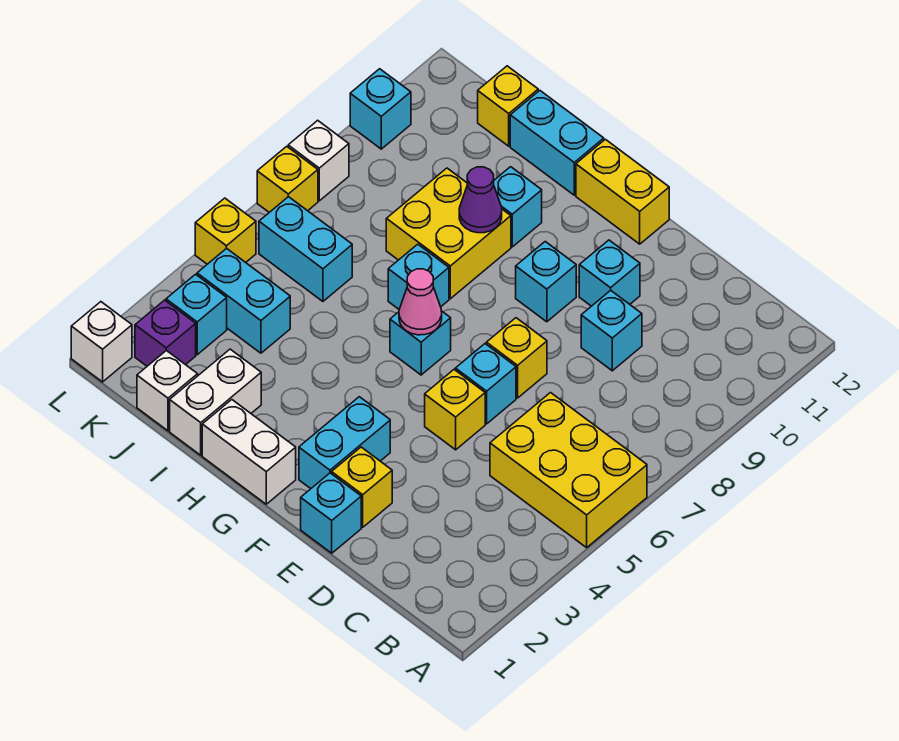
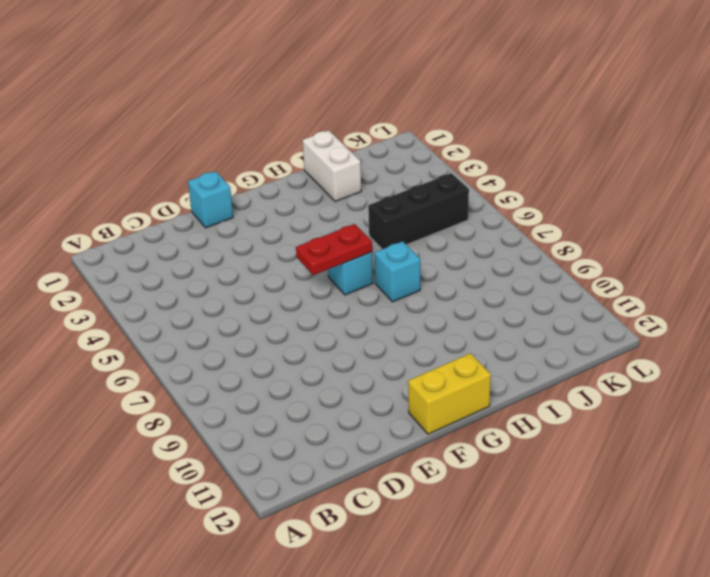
red plate F6:G6 level 2 -> pink cone G6 level 2
black brick I5:K5 level 1 -> none
none -> yellow brick A5:C6 level 1
none -> cyan brick D9 level 1
none -> yellow brick E2 level 1
none -> yellow brick E5 level 1

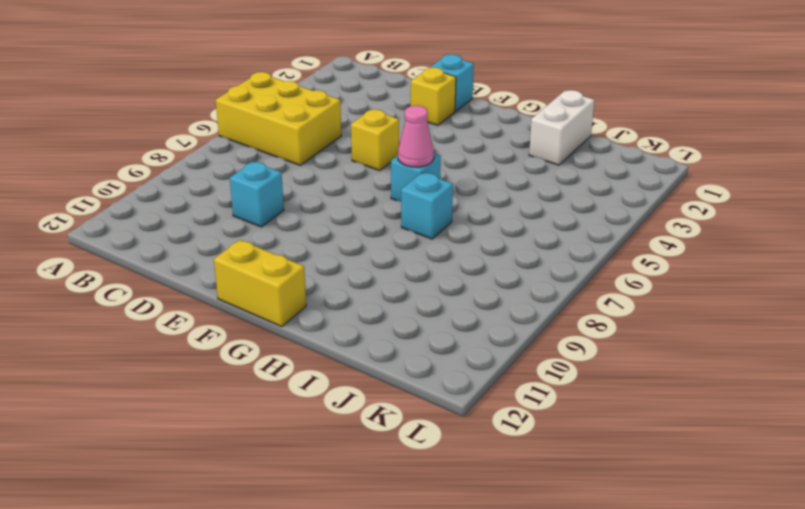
none -> cyan brick E6 level 1
none -> yellow brick E7 level 1
none -> cyan brick E10 level 1
none -> cyan brick F2:F3 level 1

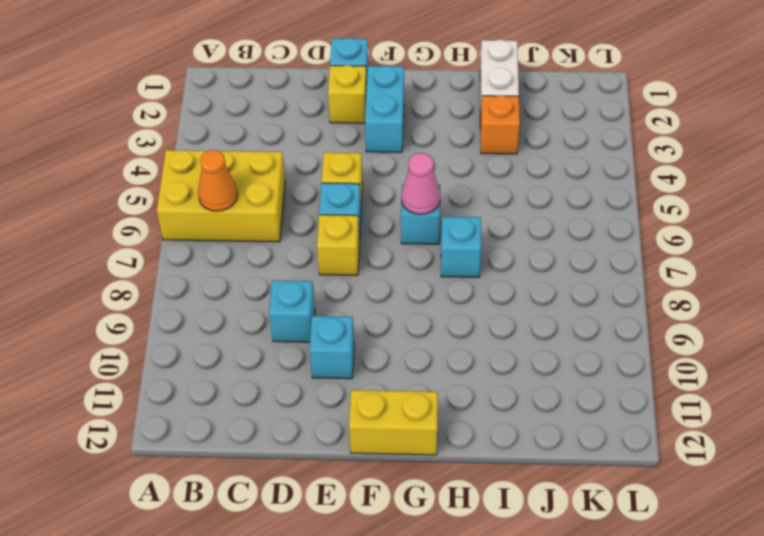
orange cone B6 level 2 -> none
orange brick I3 level 1 -> none
none -> cyan brick F9 level 1
none -> white brick G1:H1 level 1
none -> yellow brick H8:I9 level 1
none -> cyan brick H10 level 1

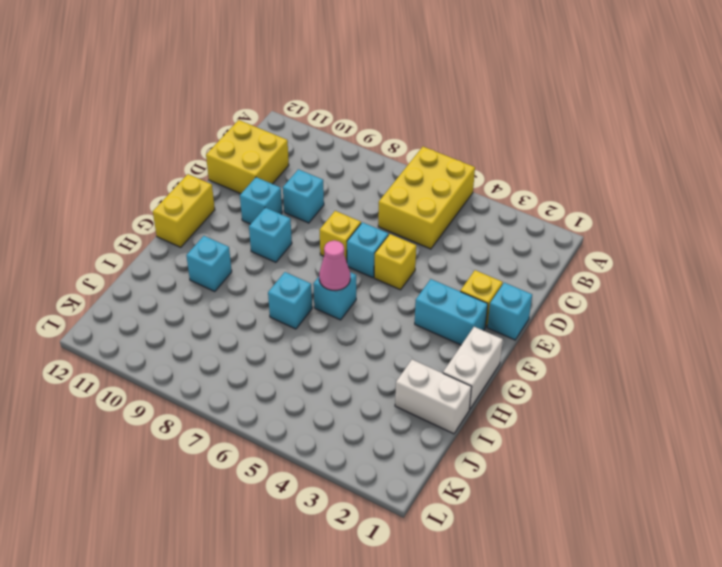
yellow brick C11:D12 level 1 -> yellow brick H8:I9 level 1
none -> cyan brick H12:I12 level 1
none -> white brick J1 level 1
none -> cyan brick J4:K4 level 1
none -> cyan brick J6:K6 level 1

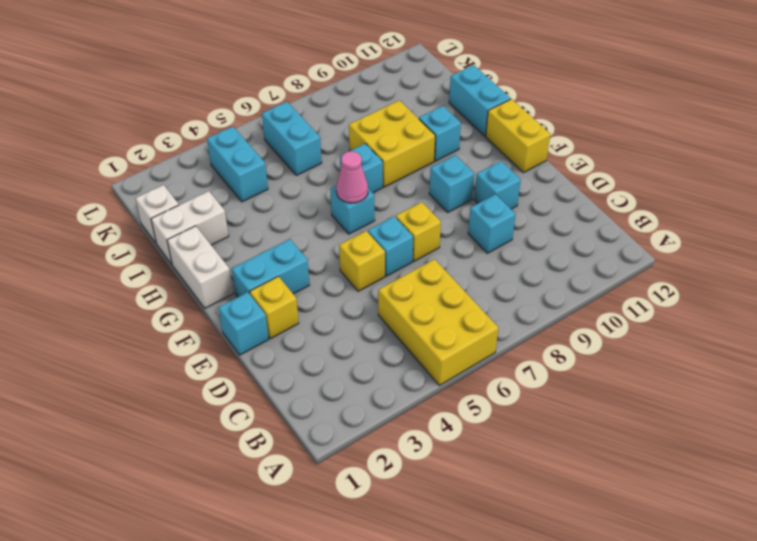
none -> yellow brick J12 level 1
none -> purple brick K2 level 1
none -> cyan brick K3 level 1
none -> white brick L1 level 1

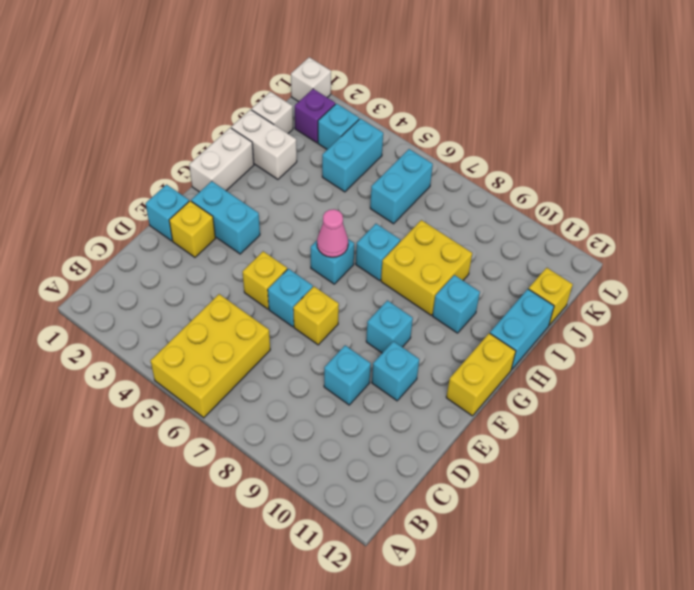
none -> yellow brick L5 level 1
none -> yellow brick L7 level 1
none -> white brick L8 level 1
none -> cyan brick L10 level 1

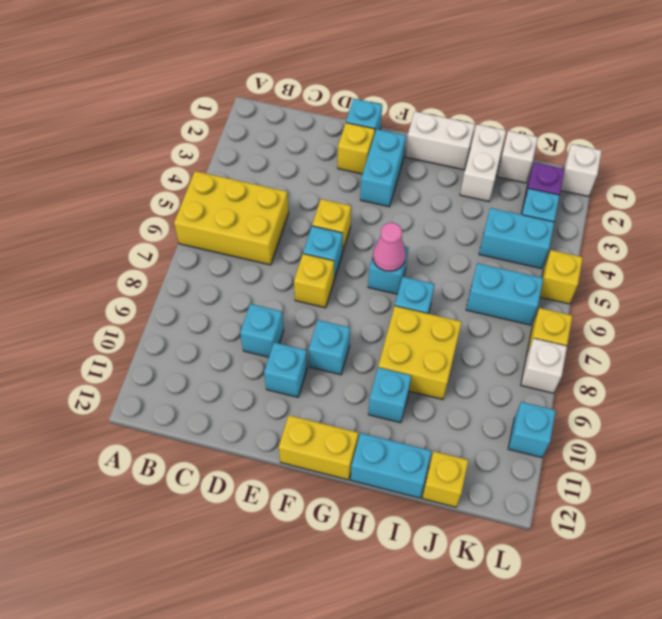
none -> purple cone H9 level 2

